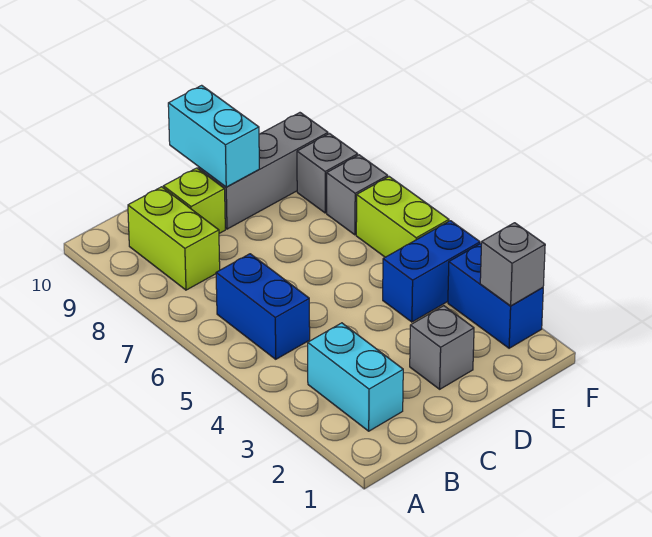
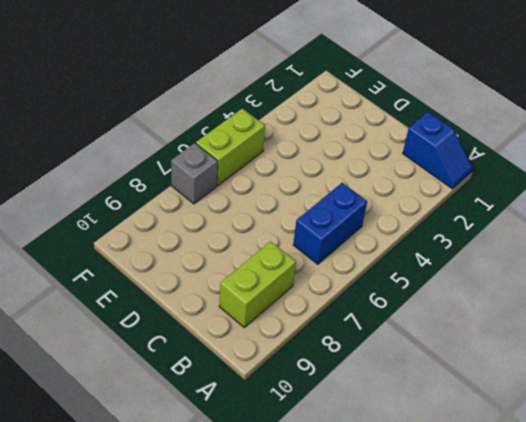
blue slope A1:B1 level 1 top B -> none
none -> cyan brick B2:B3 level 1
none -> lime brick C9 level 1
none -> grey brick D2 level 1

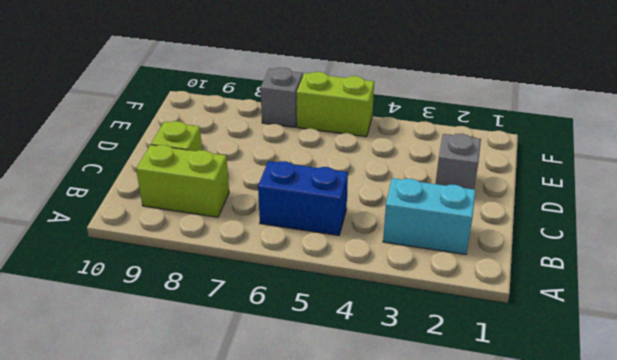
none -> grey brick D9:F9 level 1
none -> blue brick E4:F4 level 1
none -> blue brick F2:F3 level 1

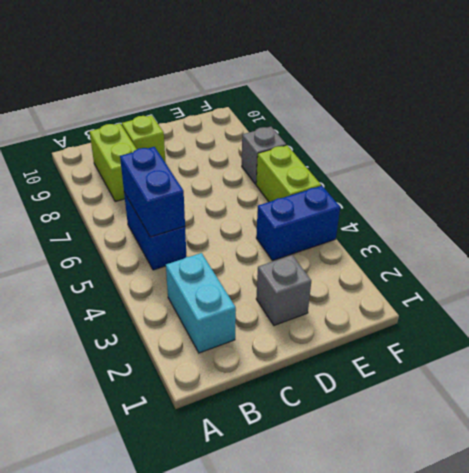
blue brick B5:B6 level 2 -> blue brick F2:F3 level 1
none -> grey brick D9:F9 level 1
none -> grey brick F8 level 1
none -> cyan brick D9:D10 level 2

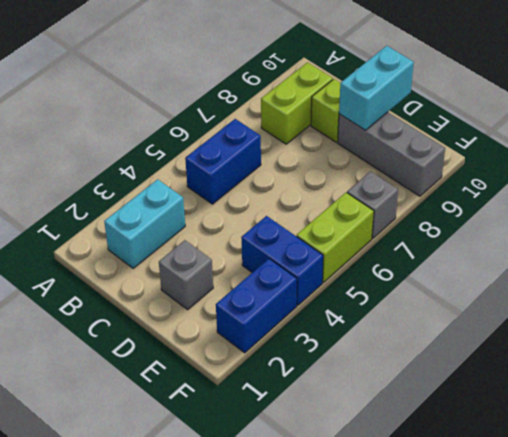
none -> grey brick F8 level 1
none -> grey brick F2 level 2

